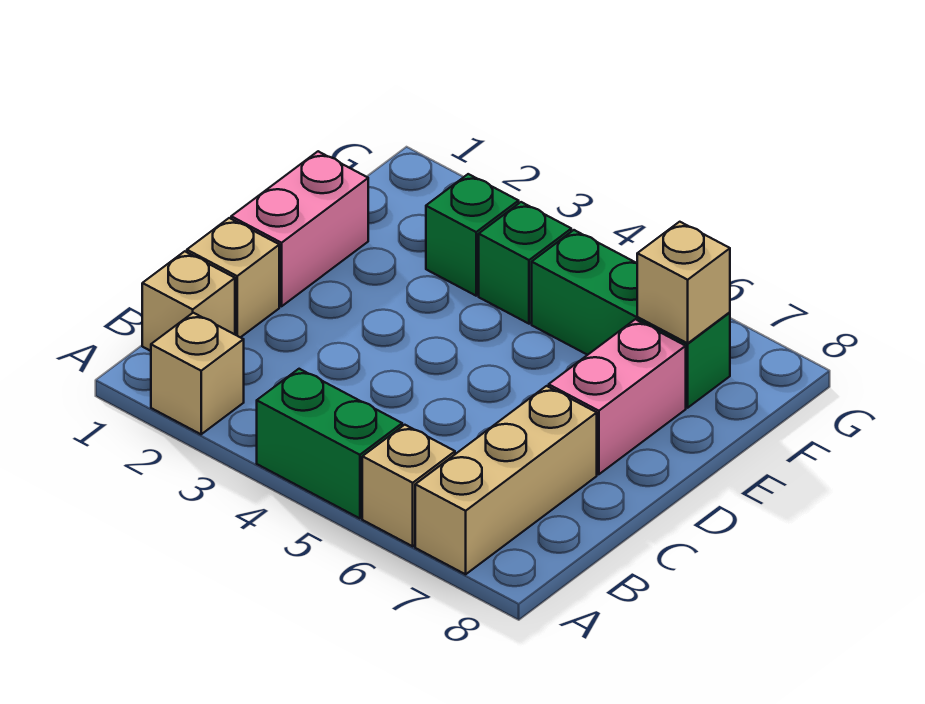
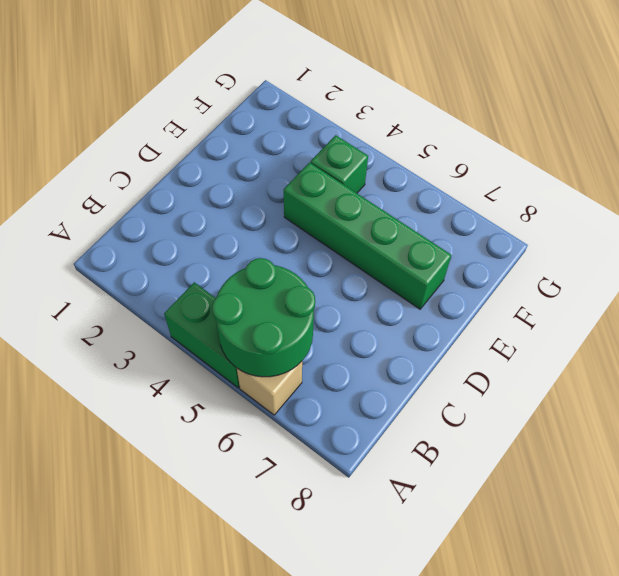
green round brick A5:B6 level 2 -> none
green brick E4:E7 level 1 -> pink brick D7:E7 level 1
none -> tan brick A2 level 1
none -> tan brick A7:C7 level 1
none -> tan brick B1 level 1

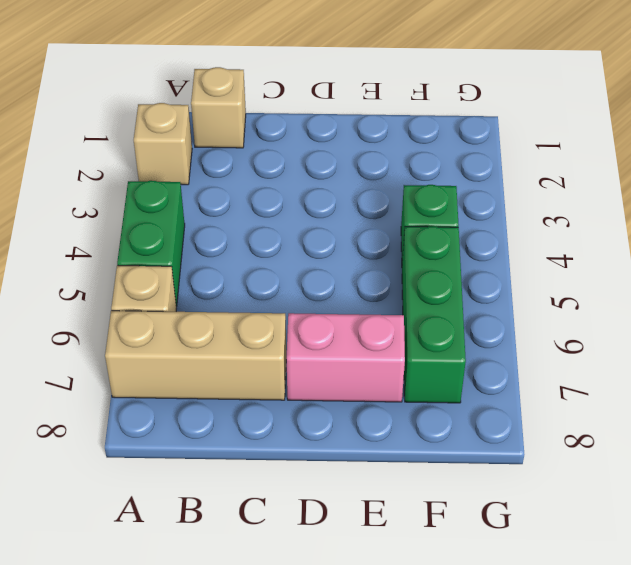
none -> tan brick C1 level 1
none -> pink brick D1:E1 level 1
none -> green brick F3 level 1

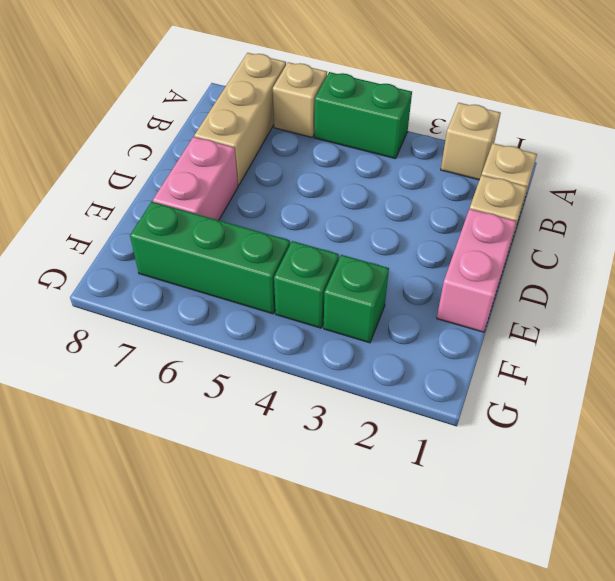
none -> tan brick F7 level 2

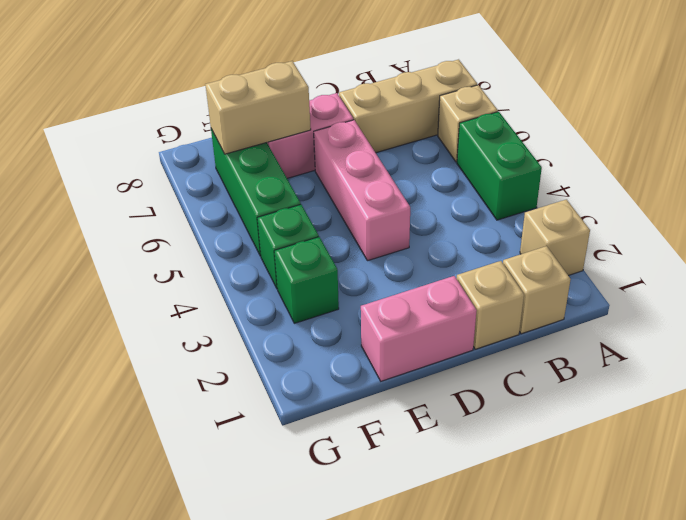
pink brick D4:D6 level 1 -> none
tan brick E7:F7 level 2 -> tan brick F7 level 2

